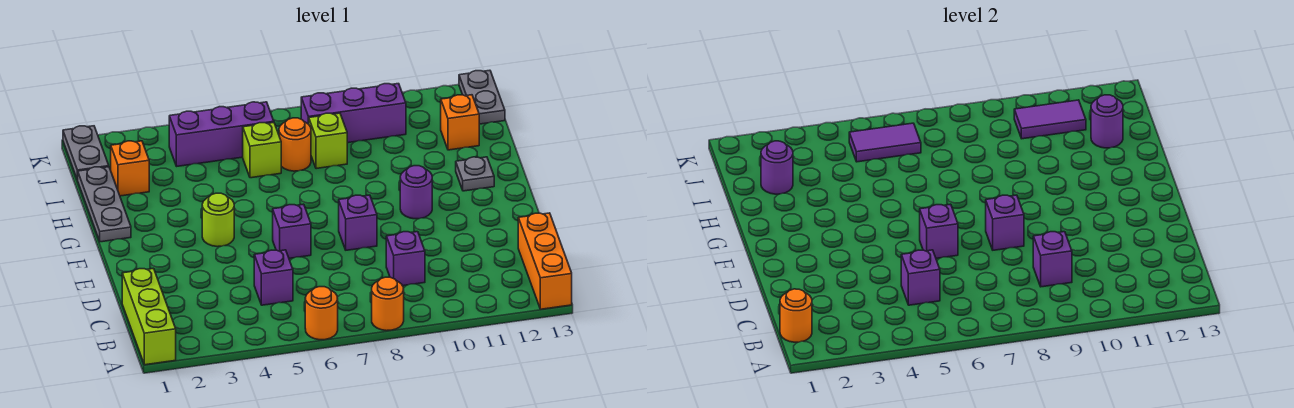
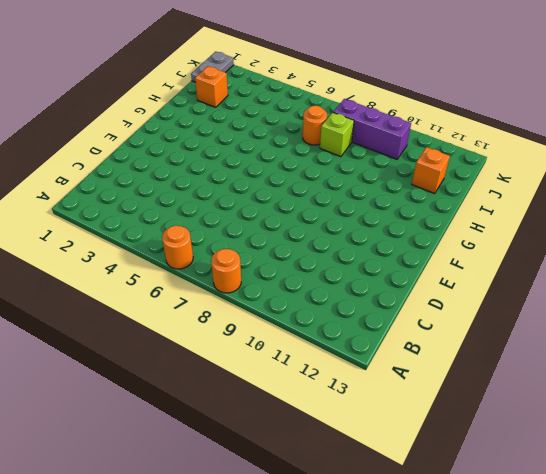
none -> lime brick A1:C1 level 1
none -> orange brick A13:C13 level 1
none -> purple brick C5 level 1
none -> purple brick C9 level 1

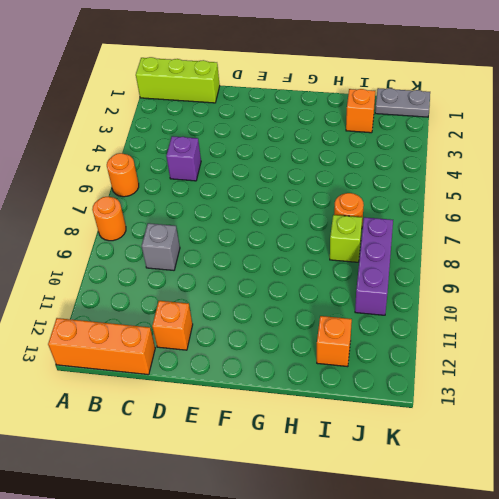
grey brick C9 level 1 -> purple brick C9 level 1
orange brick D12 level 1 -> none
none -> purple brick E6 level 1
none -> purple brick E8 level 1
none -> lime round brick F4 level 1
none -> purple round brick F10 level 1

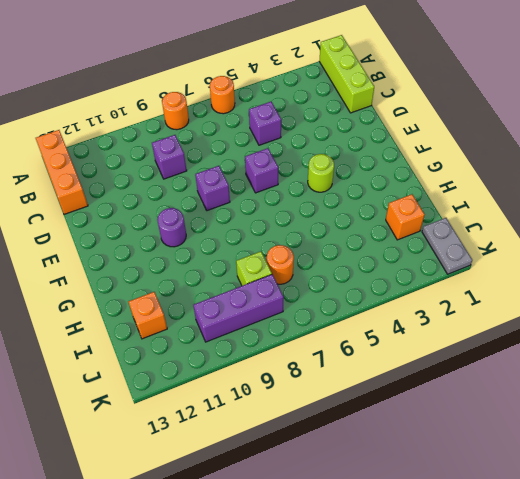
none -> grey plate G1:I1 level 1
none -> grey plate G12 level 1
none -> lime brick I6 level 1
none -> purple brick J4:J6 level 1

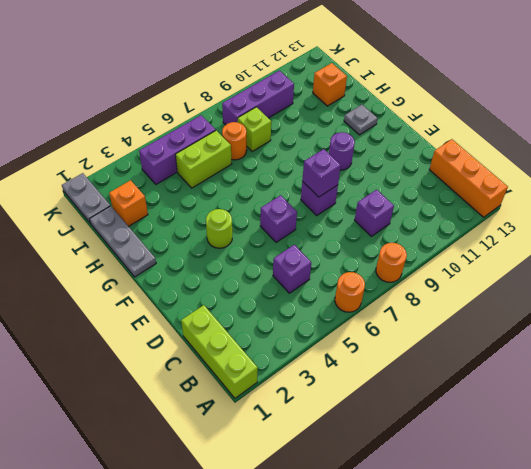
lime brick I5:I6 level 1 -> lime brick I6 level 1
none -> grey plate J13:K13 level 1
none -> orange round brick B1 level 2
none -> purple brick C5 level 2
none -> purple brick C9 level 2

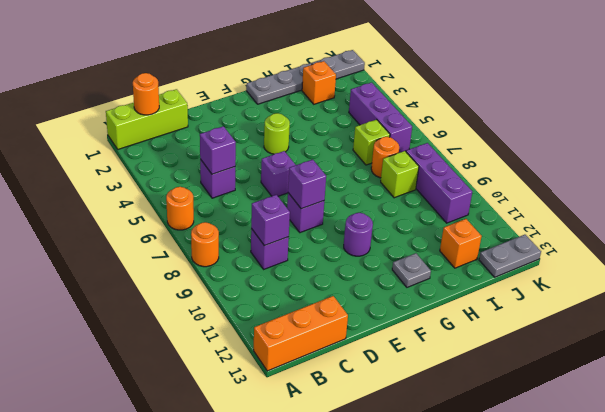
none -> purple brick E6 level 2
none -> purple round brick I2 level 2
none -> purple round brick I12 level 2
none -> purple tile J5:J6 level 2

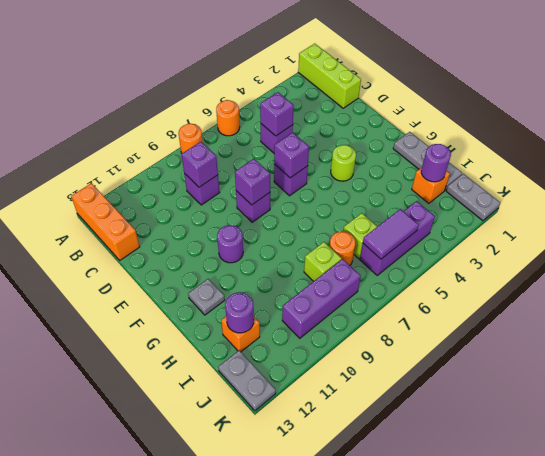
none -> orange round brick B1 level 2
none -> purple tile J10:J11 level 2

